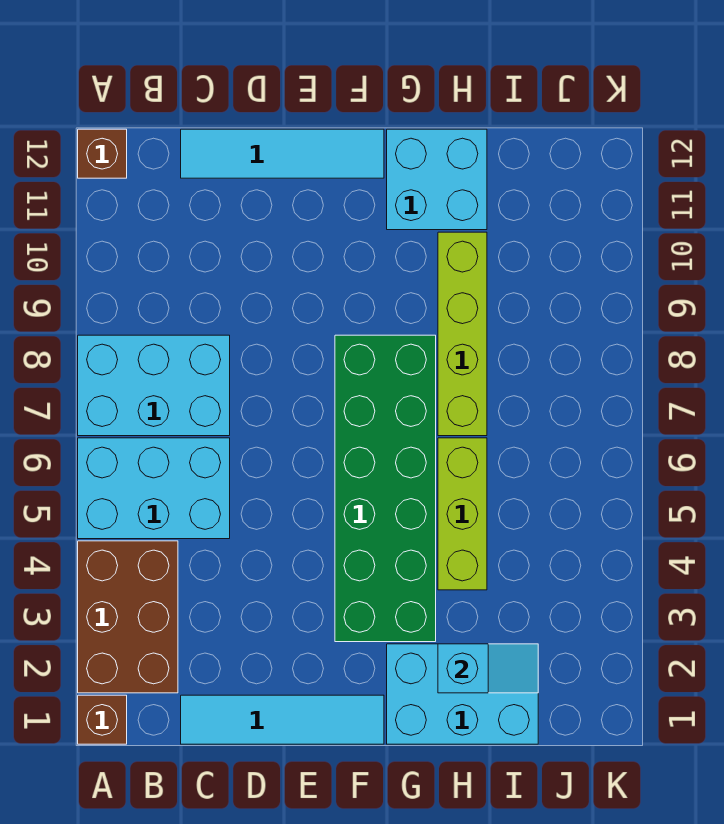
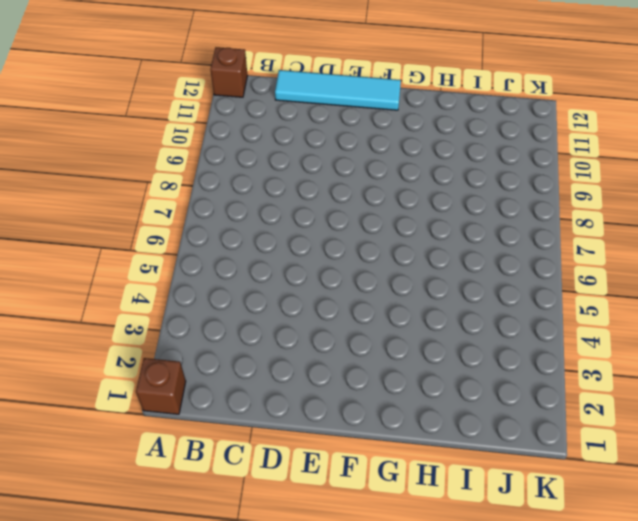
none -> brown brick A2:B4 level 1
none -> cyan brick A5:C6 level 1
none -> cyan brick A7:C8 level 1

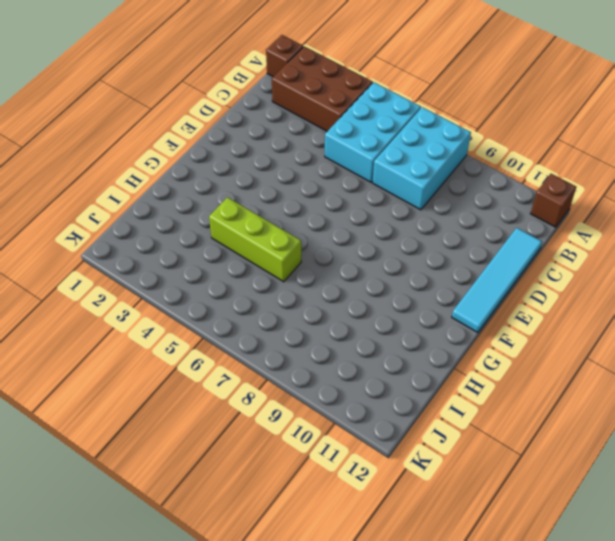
none -> cyan tile C1:F1 level 1
none -> green brick F3:G8 level 1
none -> cyan brick G1:I2 level 1

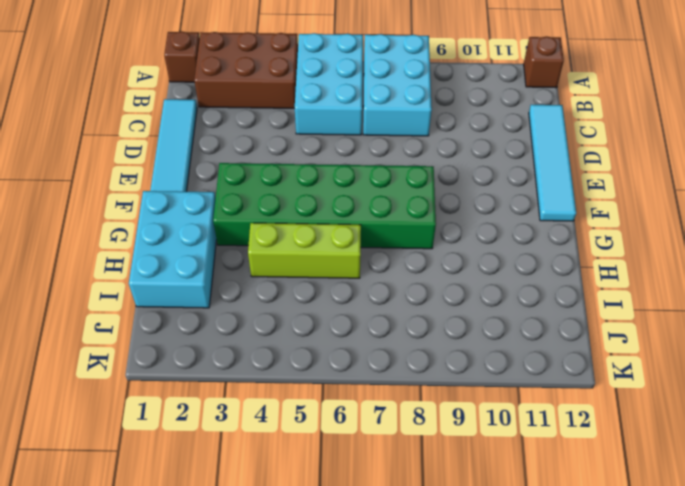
none -> cyan brick G11:H12 level 1
none -> lime brick H7:H10 level 1
none -> cyan slope H2:I2 level 2 top H

